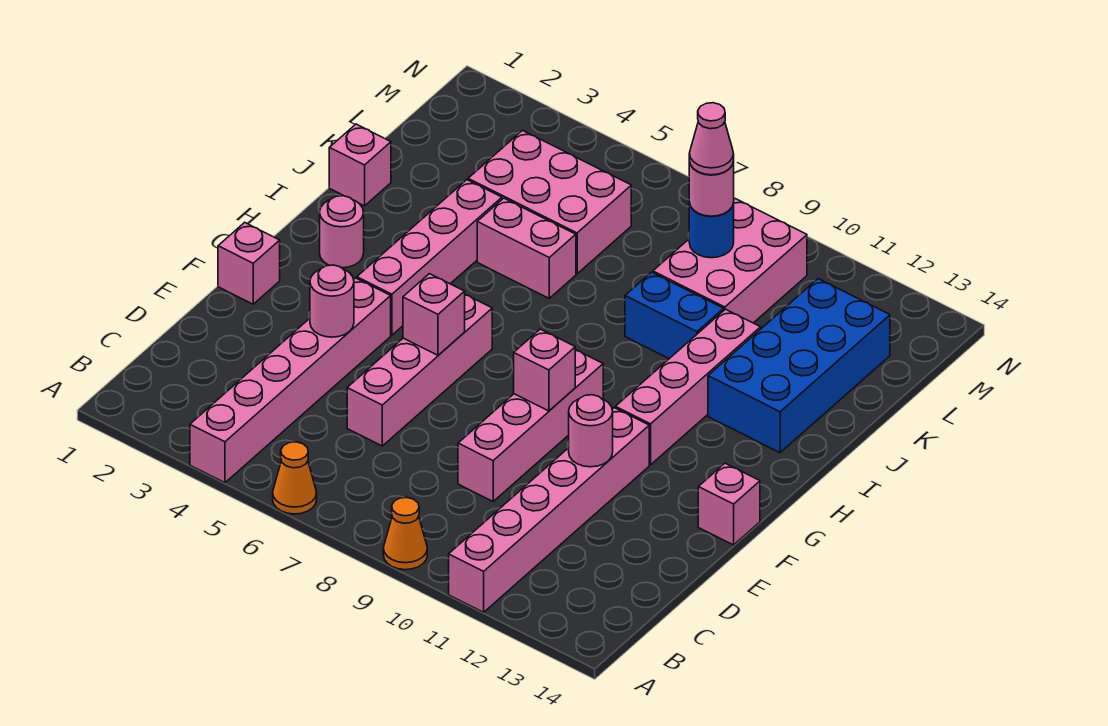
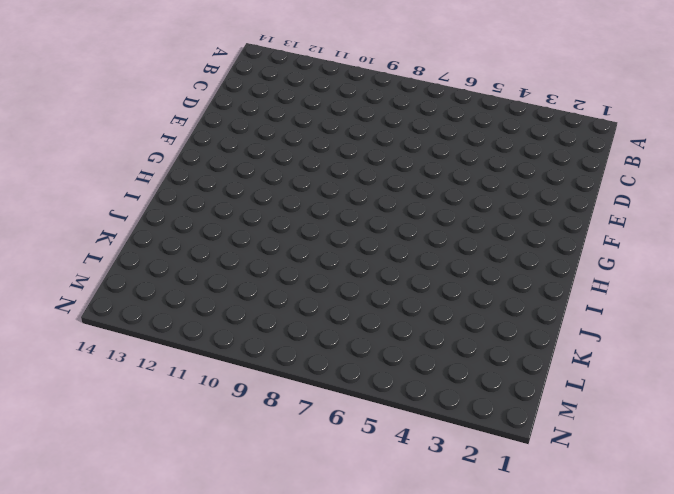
none -> pink brick A4:F4 level 1
none -> orange cone A6 level 1
none -> orange cone A9 level 1

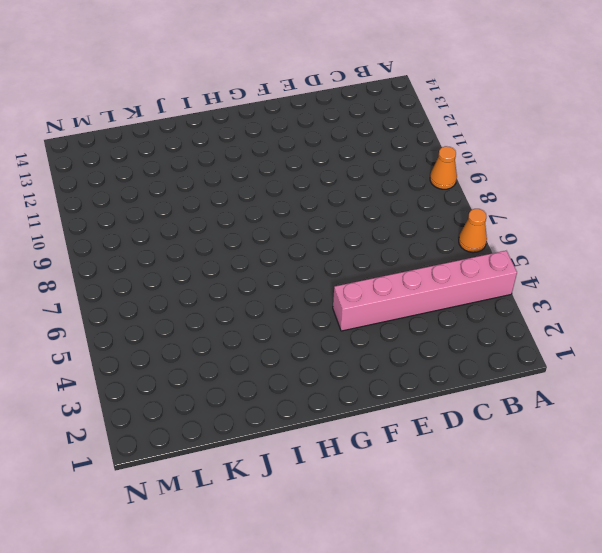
none -> pink brick A11:F11 level 1
none -> pink brick D6:G6 level 1
none -> pink brick D9:G9 level 1

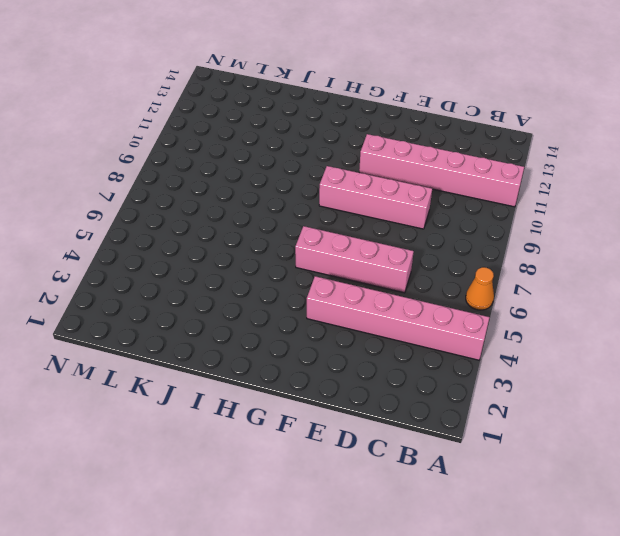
none -> orange cone A9 level 1
none -> pink brick F1 level 1
none -> pink brick F14 level 1

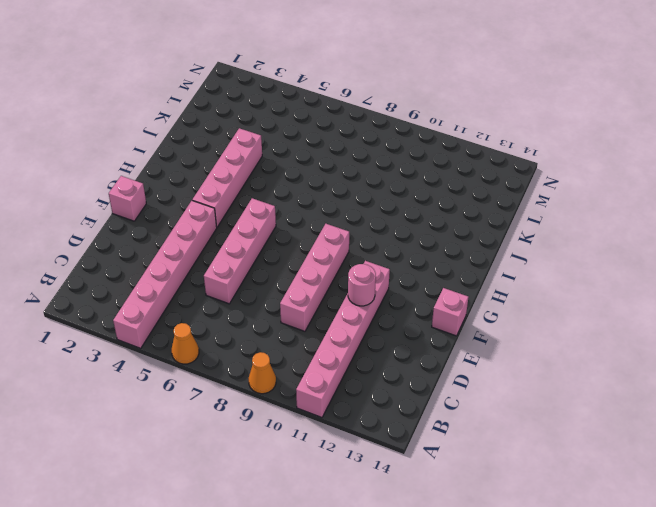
none -> pink brick G11:J11 level 1
none -> pink round brick H2 level 1
none -> blue brick I12:L13 level 1

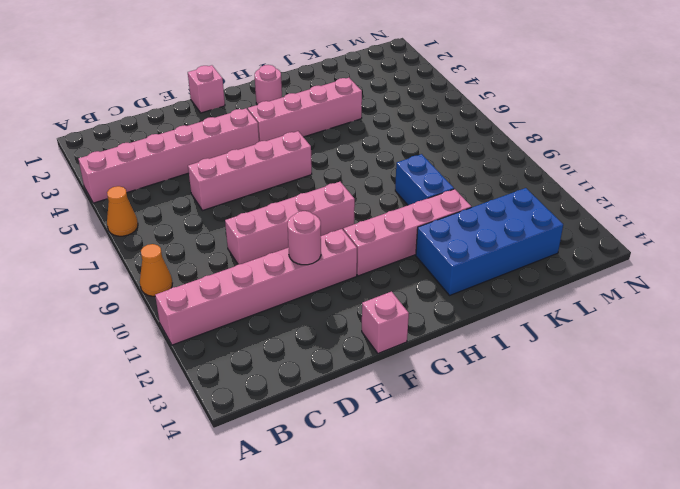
none -> pink brick J1 level 1
none -> pink brick J5:J6 level 1
none -> pink brick K4:L6 level 1

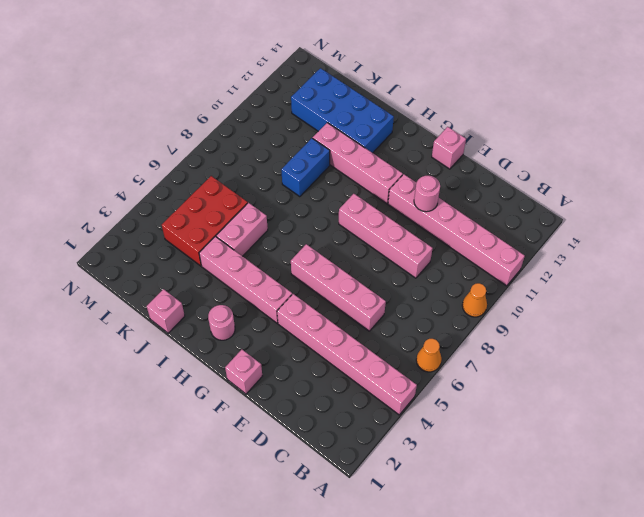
red brick K4:L6 level 1 -> pink brick K4:L6 level 1
none -> pink brick K9:M10 level 1
none -> pink round brick E4 level 2
none -> pink brick F6 level 2

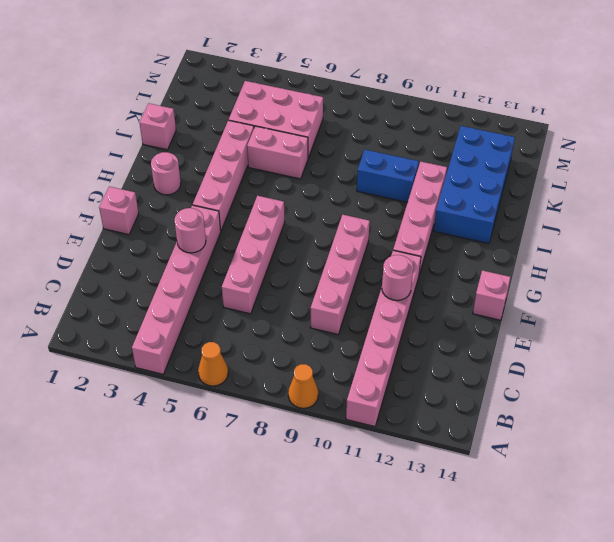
none -> pink brick K9:M10 level 1
none -> pink brick F6 level 2
none -> pink brick F9 level 2

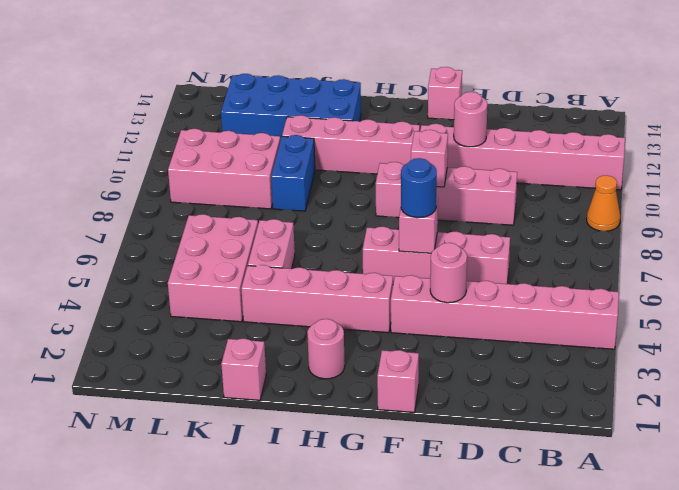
blue round brick F6 level 3 -> blue round brick L9 level 2
none -> orange cone A6 level 1
none -> pink round brick L9 level 3
none -> pink cone L9 level 4

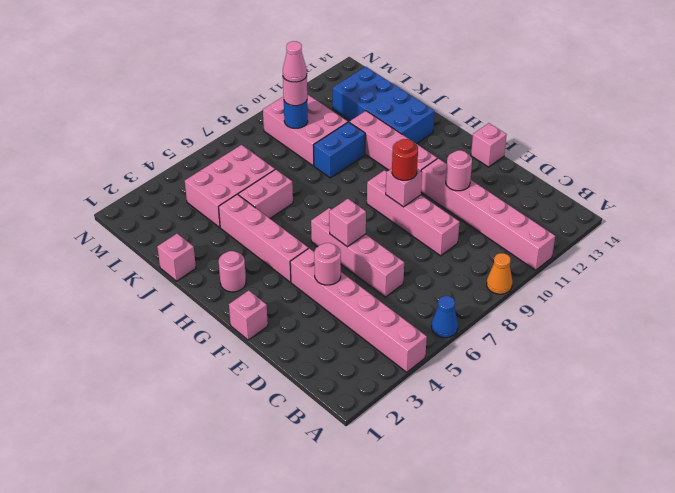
blue cone A6 level 1 -> orange cone A6 level 1
red round brick F9 level 3 -> none

